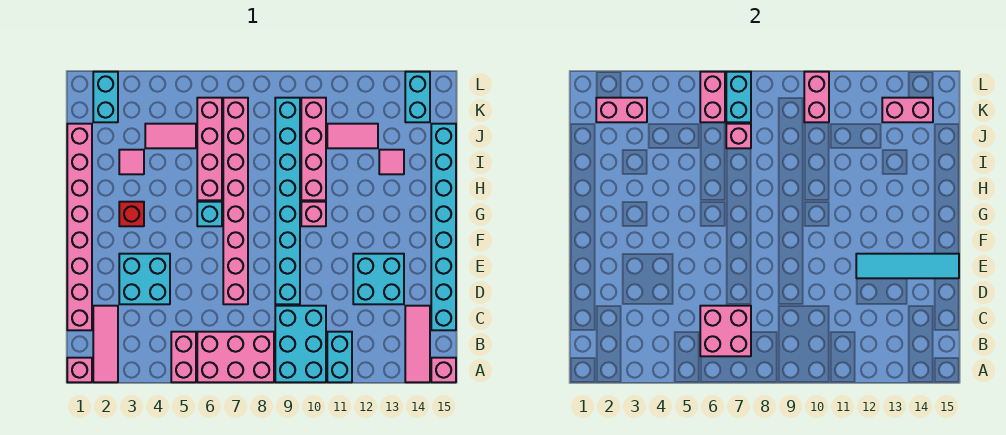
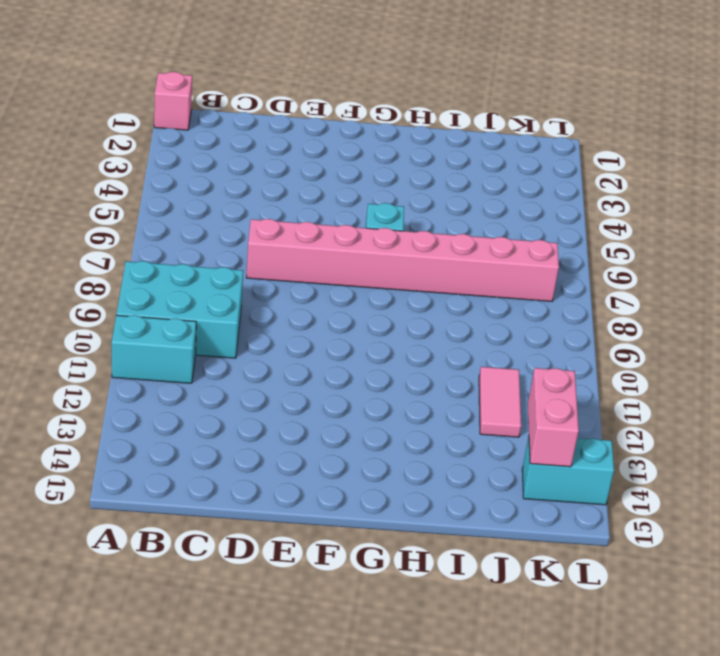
none -> pink tile A2:C2 level 1
none -> pink brick A5:B5 level 1
none -> pink brick A6:B8 level 1
none -> pink tile A14:C14 level 1

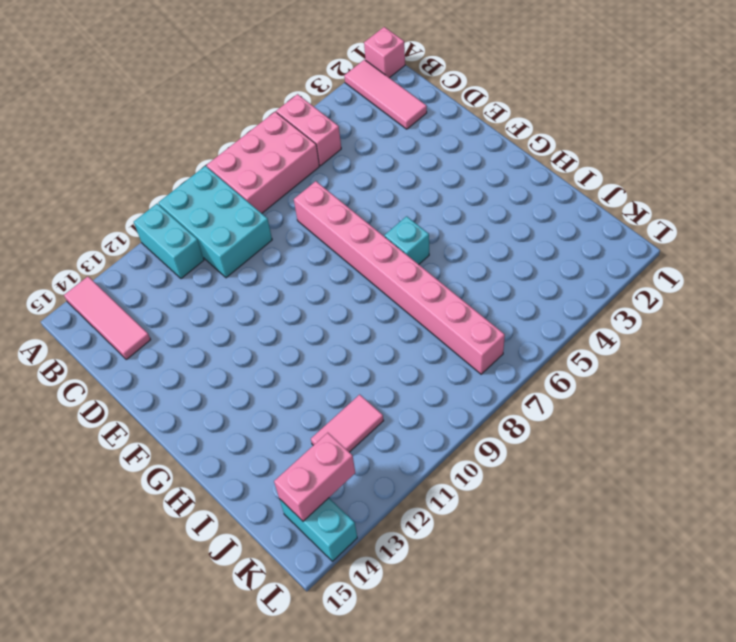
none -> pink brick A15 level 1
none -> pink brick C1:J1 level 1
none -> cyan brick C15:J15 level 1
none -> cyan brick D3:E4 level 1

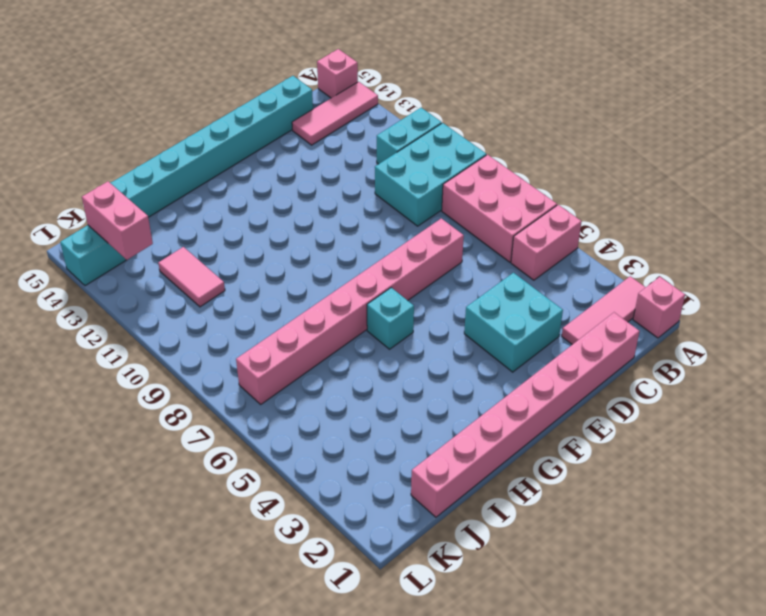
none -> cyan brick D9:K9 level 1
none -> cyan brick D12:E13 level 1
none -> red brick G3 level 1
none -> pink brick G10 level 1

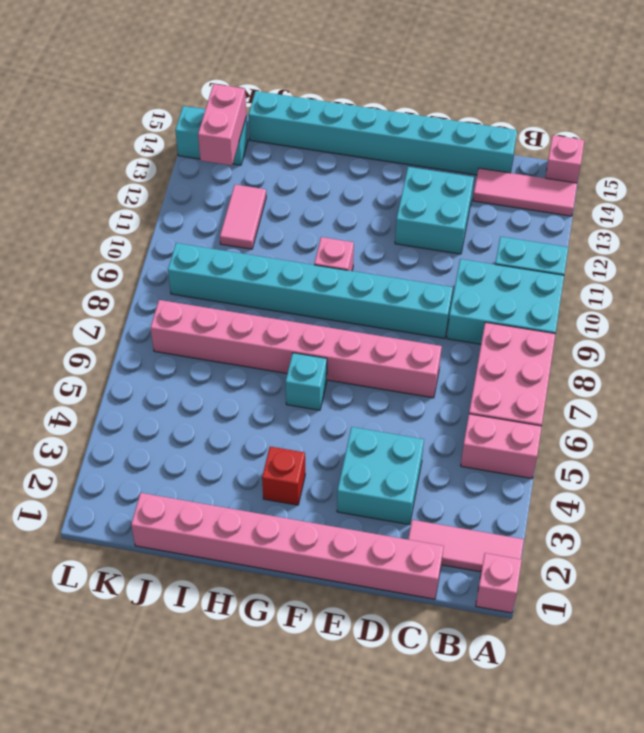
none -> pink brick H6:K6 level 1
none -> pink brick H10:K10 level 1
none -> pink tile I3 level 1
none -> pink tile I13 level 1

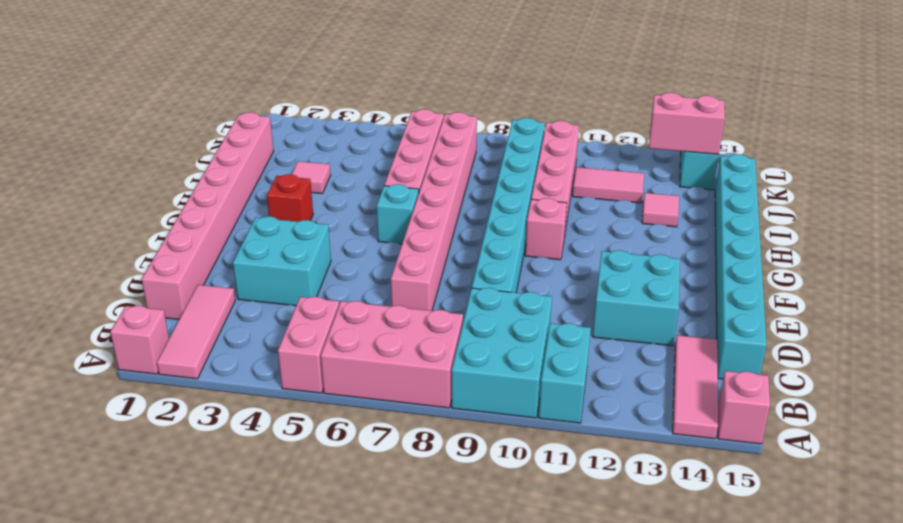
none -> pink tile J4:J5 level 1
none -> cyan brick K2:L2 level 1
none -> pink brick B6:C7 level 2
none -> cyan tile E12:E15 level 2

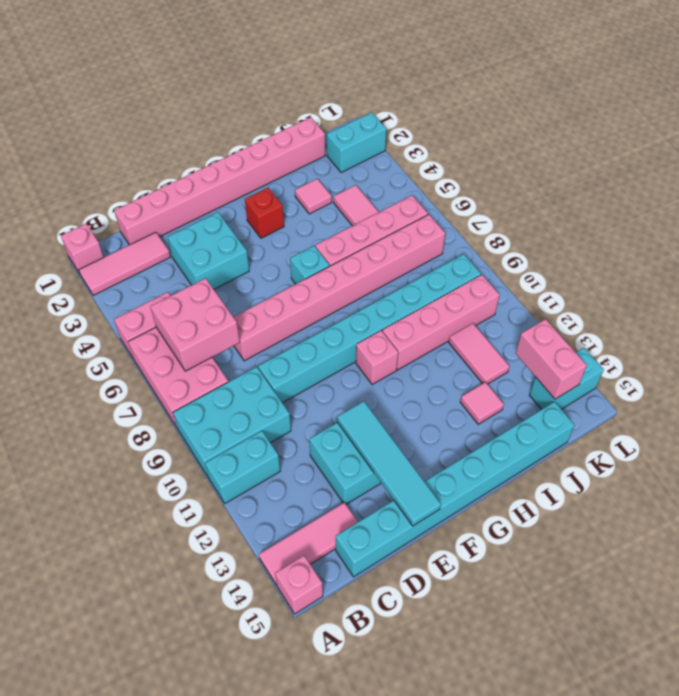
none -> pink brick J7 level 2
none -> pink brick K2:K3 level 2
none -> pink brick K6:L6 level 2
none -> cyan brick K7:L7 level 2

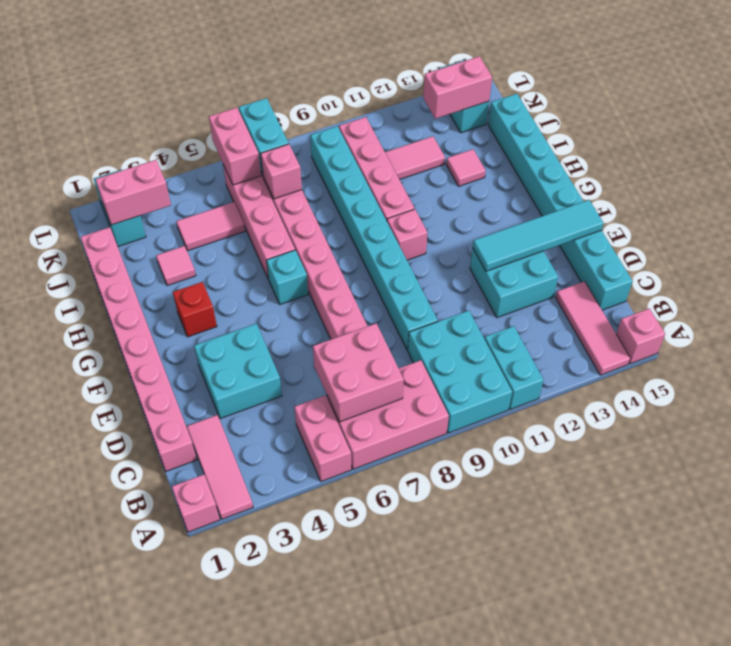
none -> pink brick K10:L10 level 2

